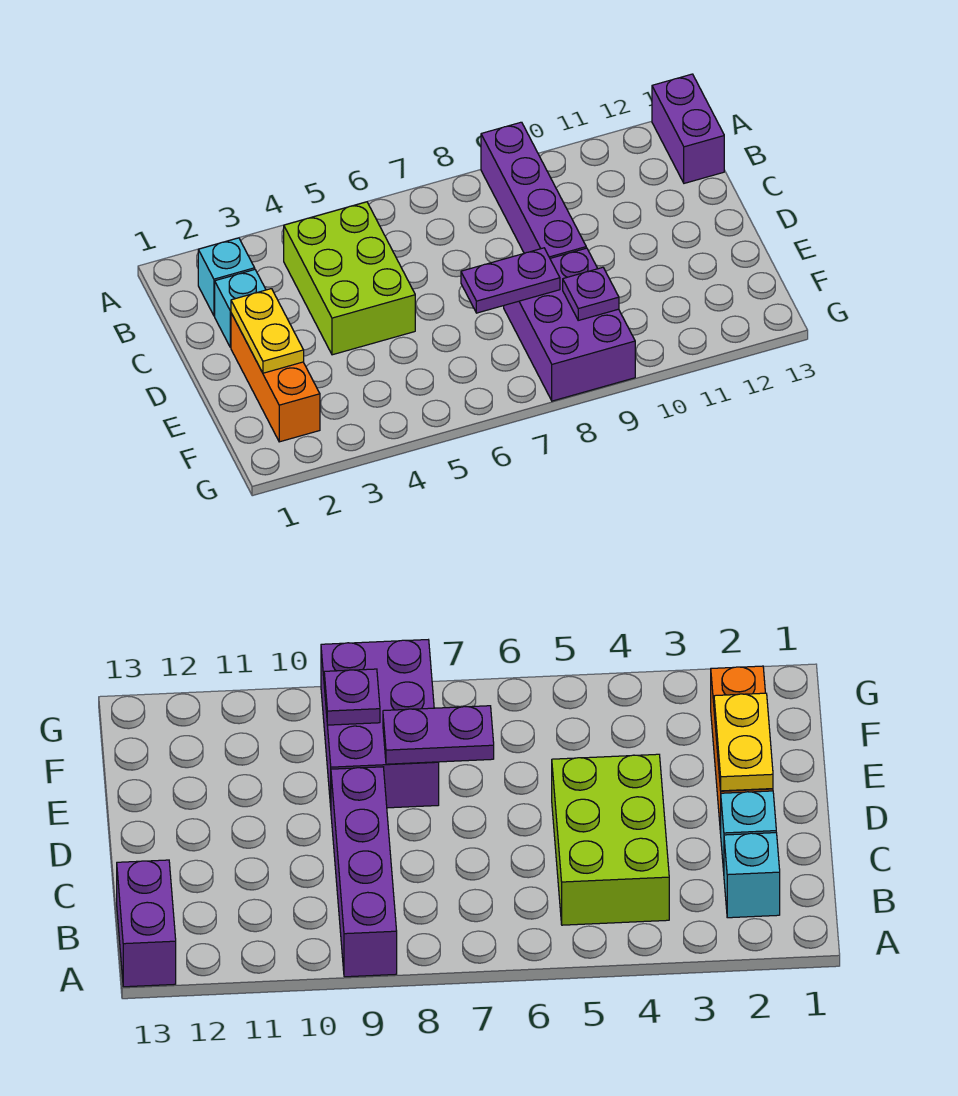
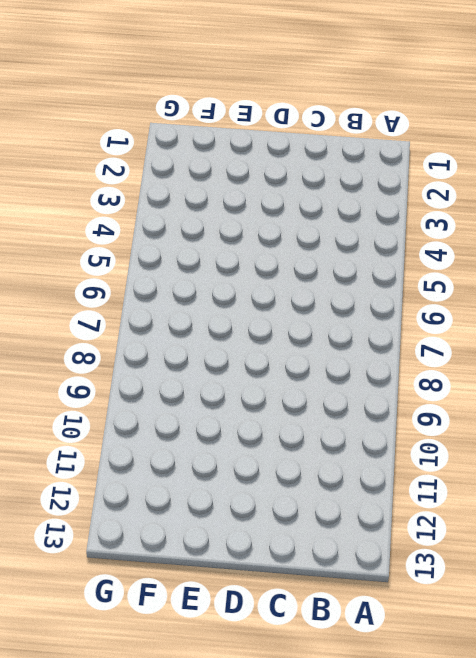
none -> purple brick A9:D9 level 1
none -> purple brick A13:B13 level 1

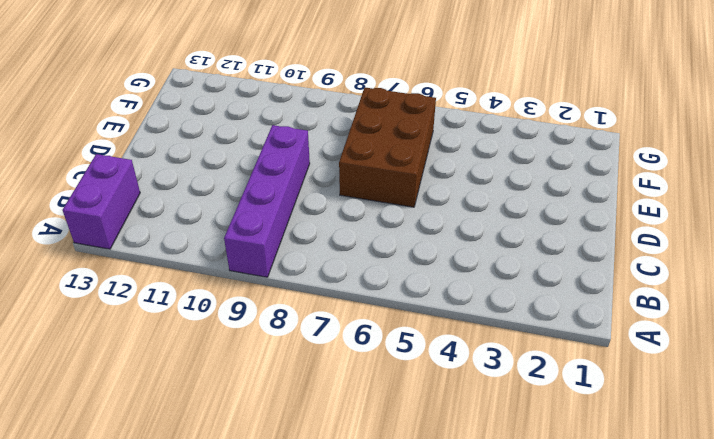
brown brick D6:F7 level 1 -> none
none -> cyan brick B2 level 1
none -> lime brick B4:D5 level 1

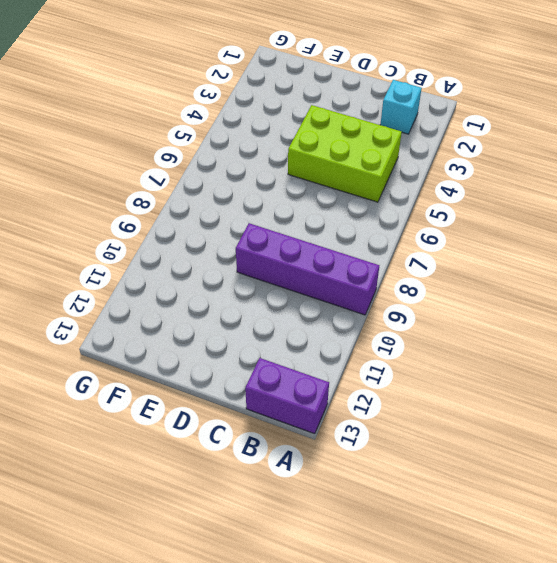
none -> cyan brick C2 level 1
none -> orange brick D2:F2 level 1

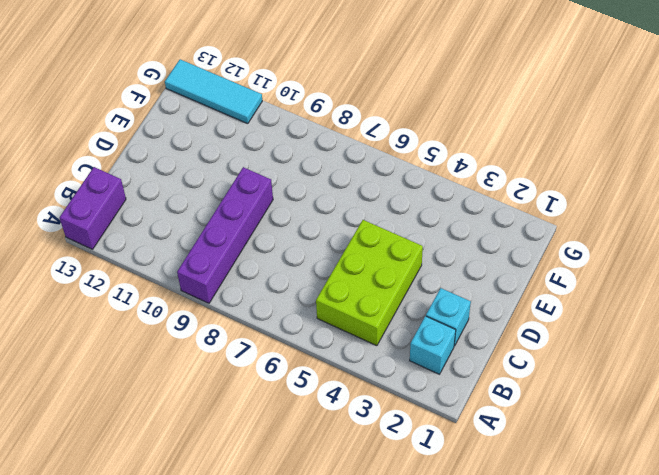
cyan tile G11:G13 level 1 -> none
none -> orange brick D2:F2 level 1
none -> purple brick E8:G9 level 1

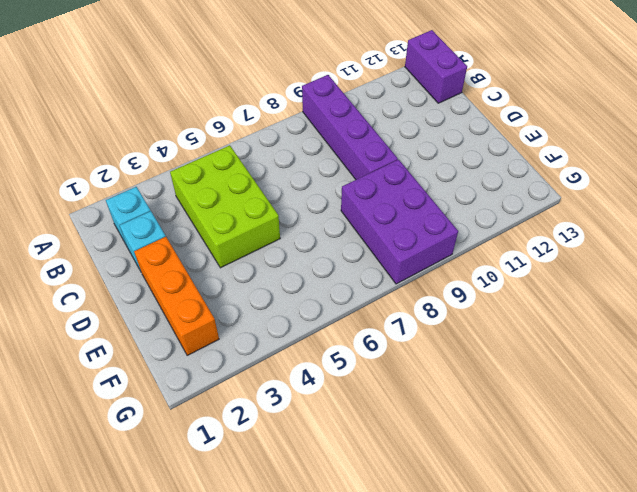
none -> yellow plate D2:E2 level 2
none -> purple plate E7:E8 level 2

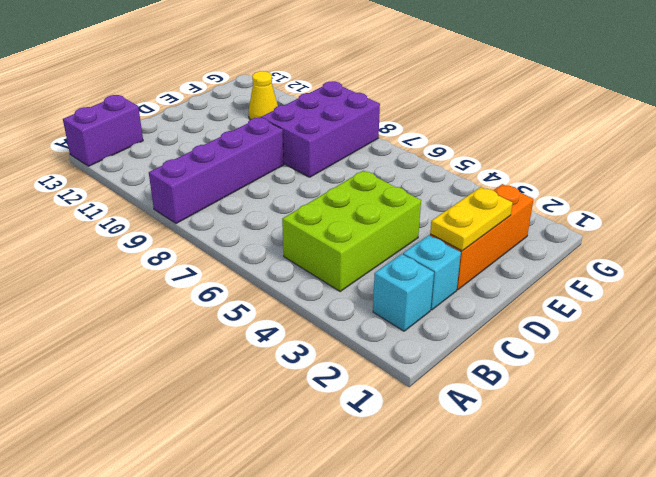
yellow cone F11 level 1 -> none
none -> purple plate E7:E8 level 2
none -> purple plate F9 level 2

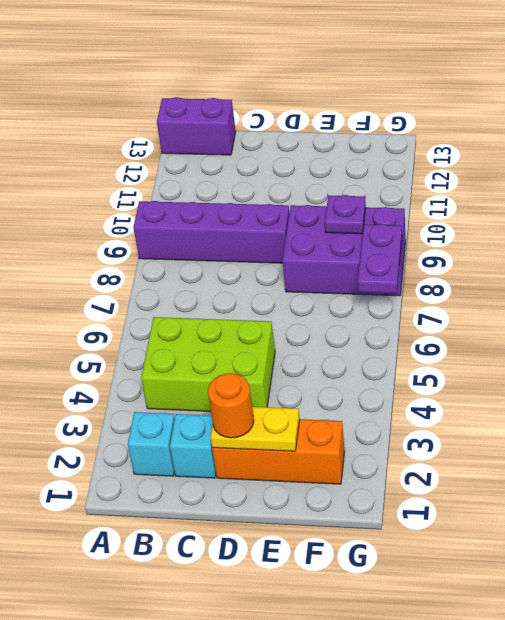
orange round brick D2 level 3 -> none
purple plate G7:G8 level 2 -> purple plate E7:E8 level 2

